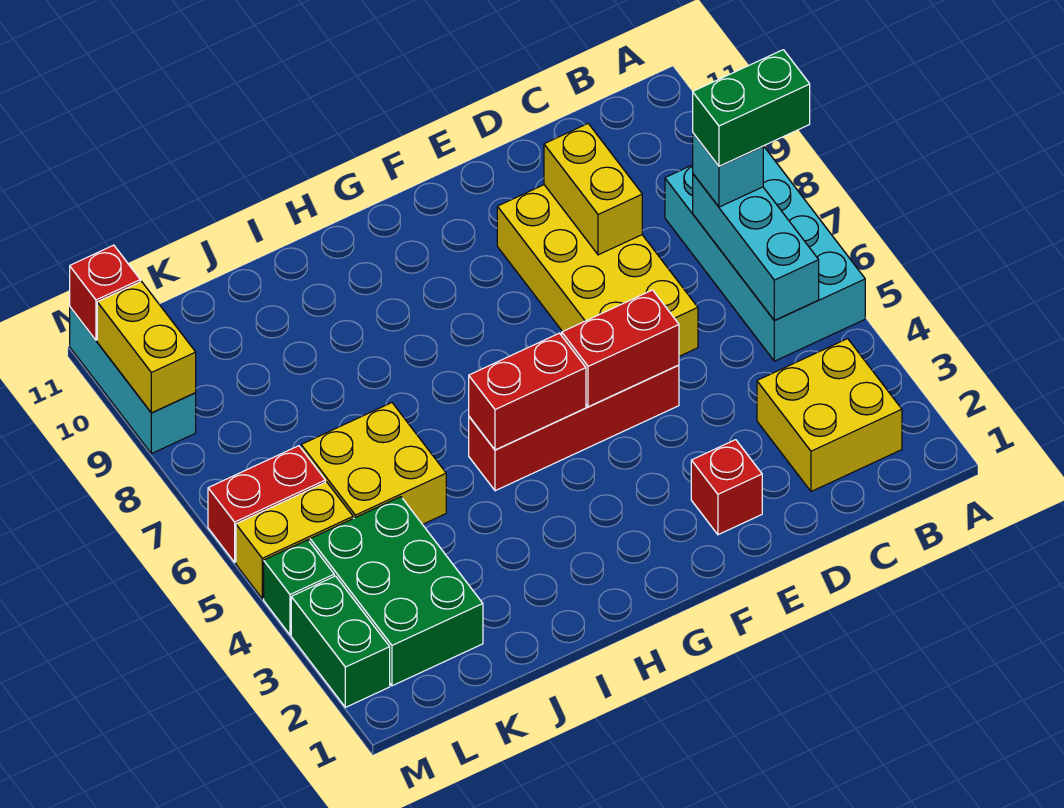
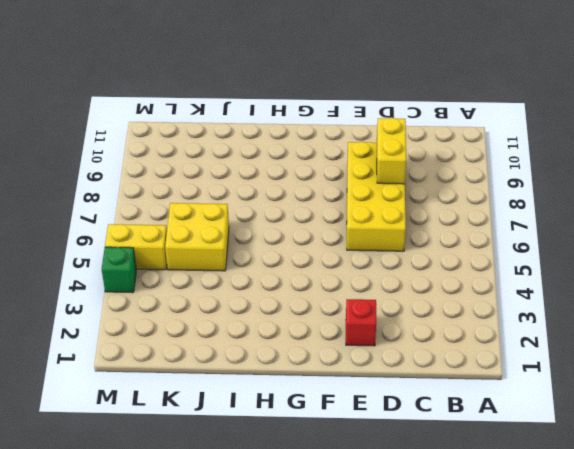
none -> cyan brick A5:B8 level 1
none -> yellow brick B2:C3 level 1
none -> red brick E5:H5 level 1

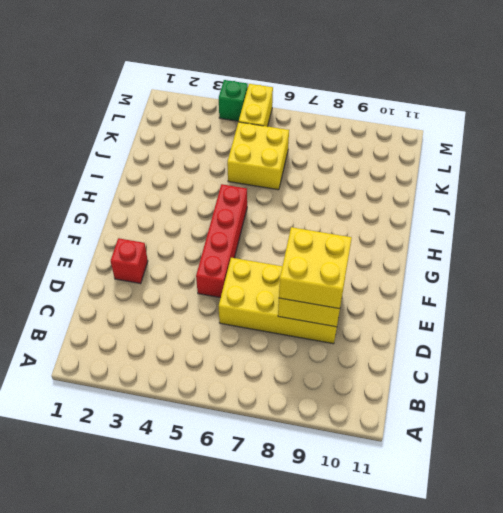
yellow brick D8:E9 level 3 -> yellow brick B2:C3 level 1
none -> cyan brick A5:B8 level 1
none -> green brick K2:L4 level 1
none -> red brick L6:M6 level 1

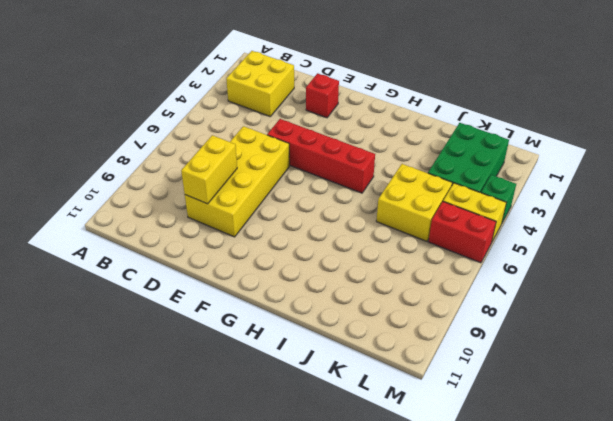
none -> cyan brick A5:B8 level 1
none -> green brick M2:M3 level 1
none -> cyan brick M9:M11 level 1

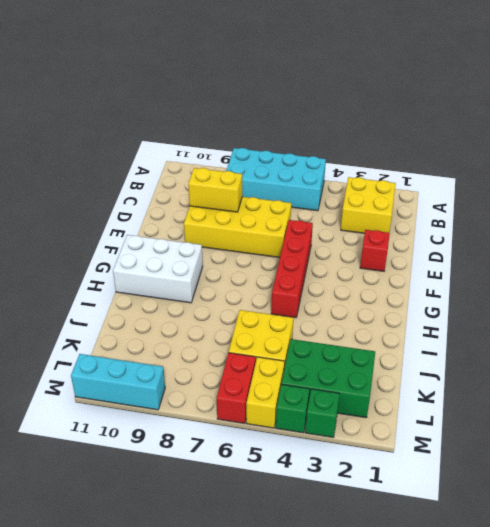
white brick G9:H11 level 1 -> none
green brick M3 level 1 -> green brick M2:M3 level 1
none -> cyan brick B5:B7 level 2
none -> red brick E5:F5 level 2
none -> red brick G5:H5 level 2

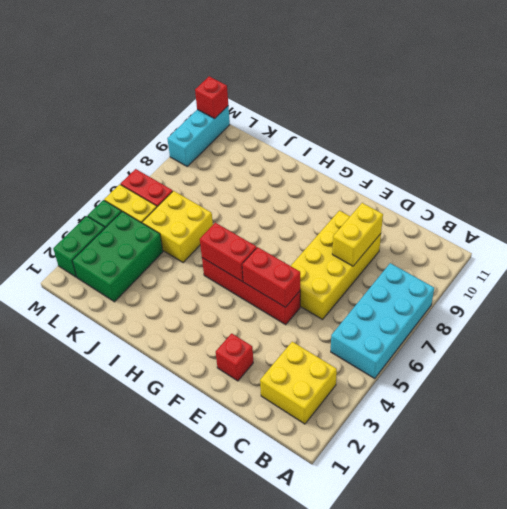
none -> cyan brick B5:B7 level 2
none -> yellow brick M9:M10 level 2
none -> cyan brick B7 level 3

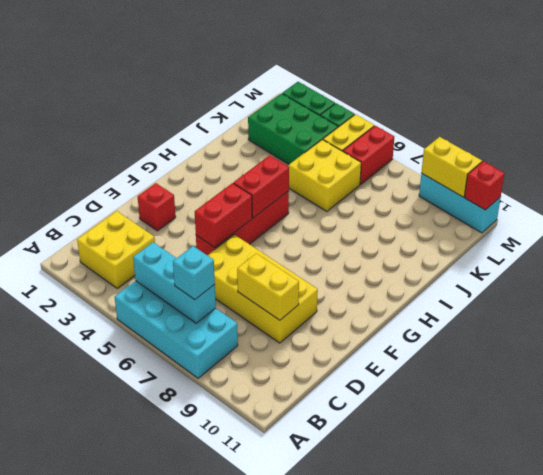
none -> green brick A7:B7 level 4

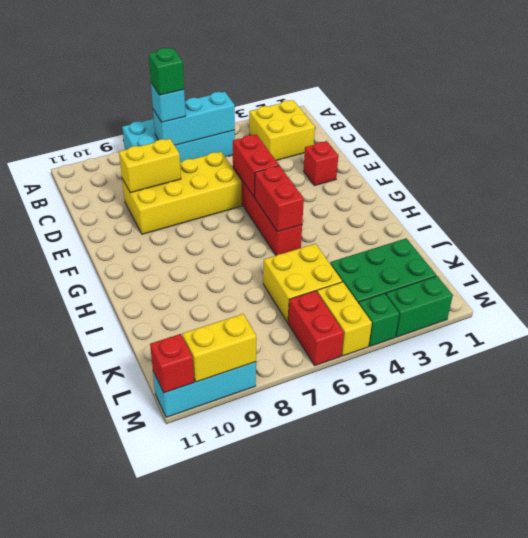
green brick B7 level 4 -> green brick A7:B7 level 4

